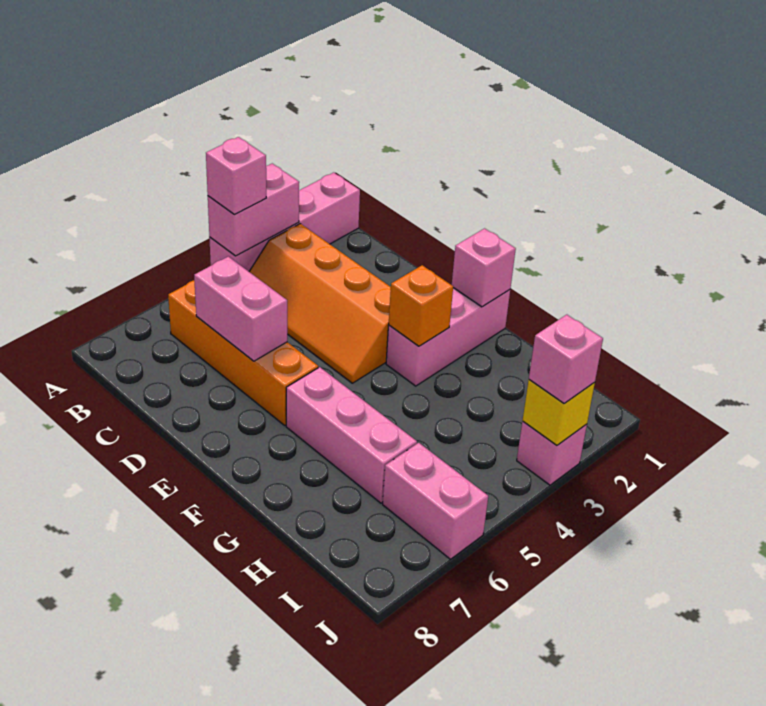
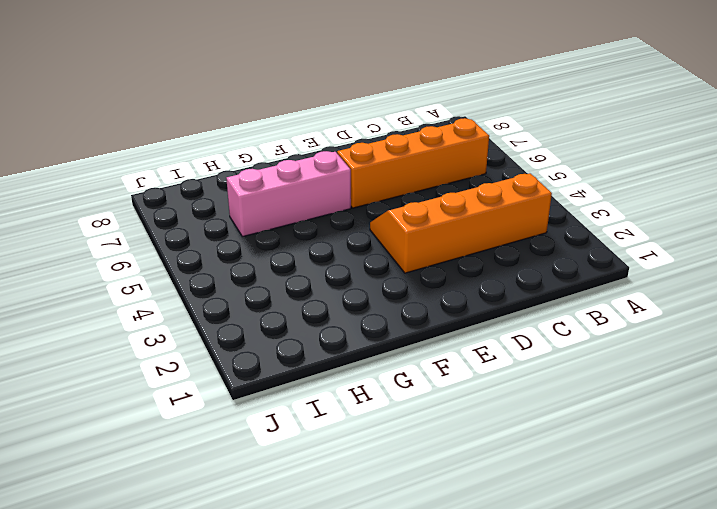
none -> pink brick A1:A4 level 1
none -> pink brick F1:F3 level 1
none -> pink brick I6:J6 level 1

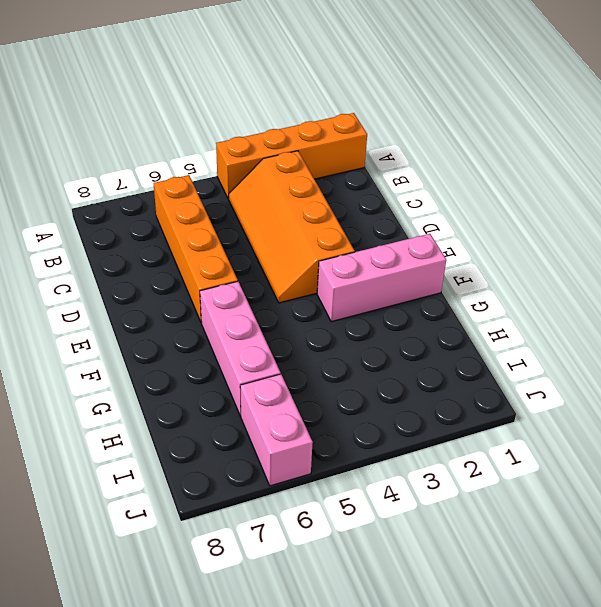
orange brick A1:A4 level 1 -> pink brick A1:A4 level 1
none -> pink brick J3 level 1
none -> pink brick A3:A4 level 2
none -> pink brick C6:D6 level 2

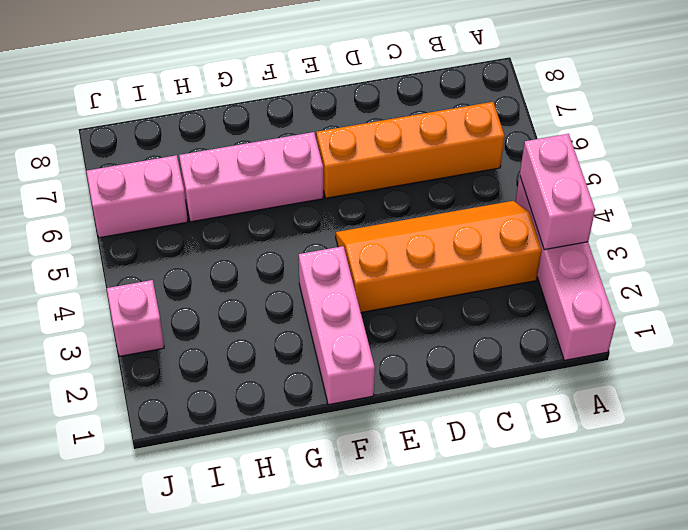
none -> pink brick C6:D6 level 2
none -> pink brick F1 level 2
none -> orange brick F3 level 2

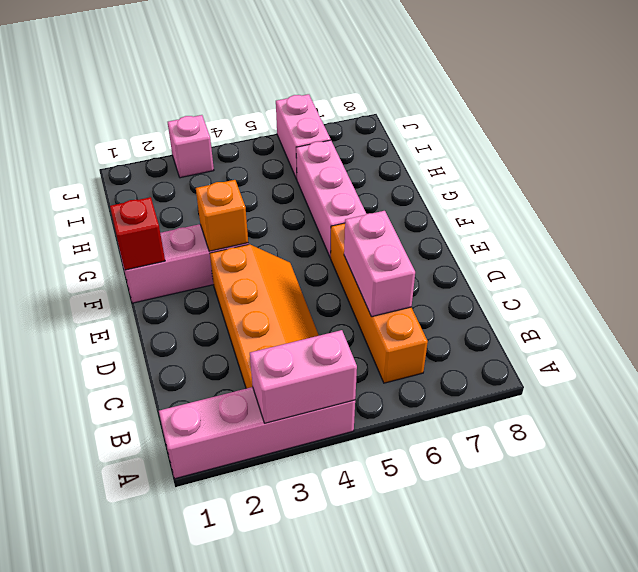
red brick F1 level 2 -> pink brick F1 level 2
none -> yellow brick J3 level 2
none -> pink brick A4 level 3
none -> pink brick J3 level 3

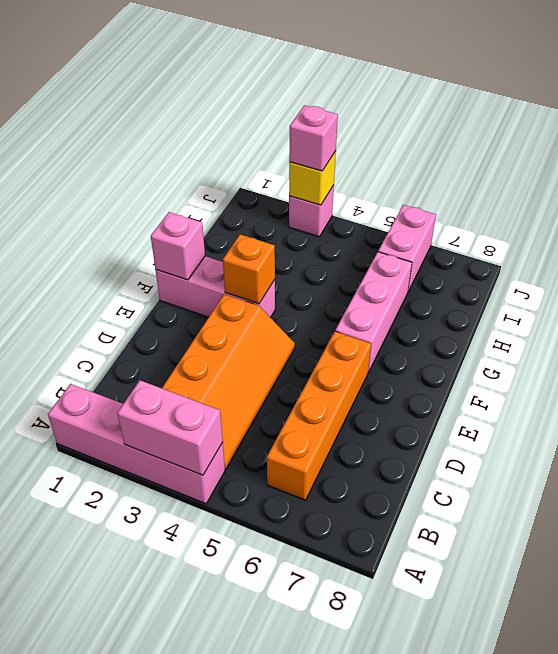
none -> pink brick C6:D6 level 2
none -> pink brick A4 level 3

